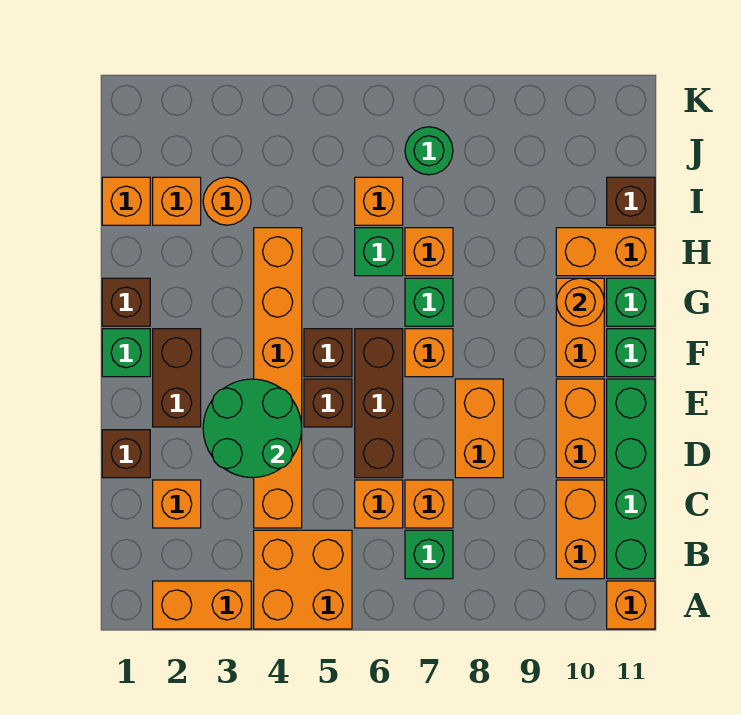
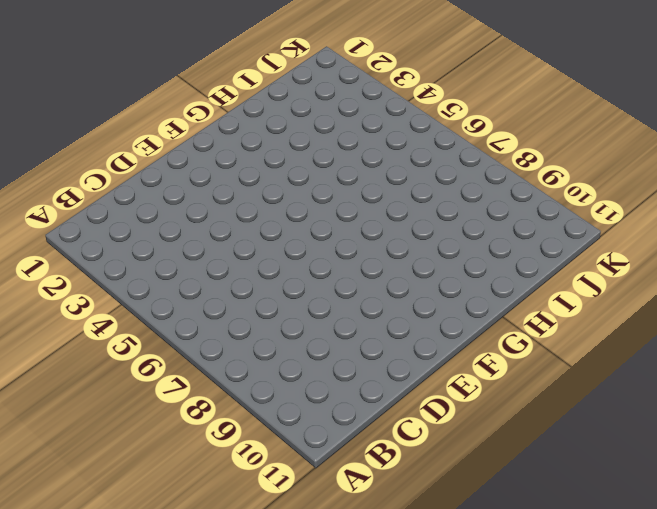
none -> orange brick A2:A3 level 1
none -> orange brick A4:B5 level 1
none -> orange brick A11 level 1
none -> green brick B7 level 1

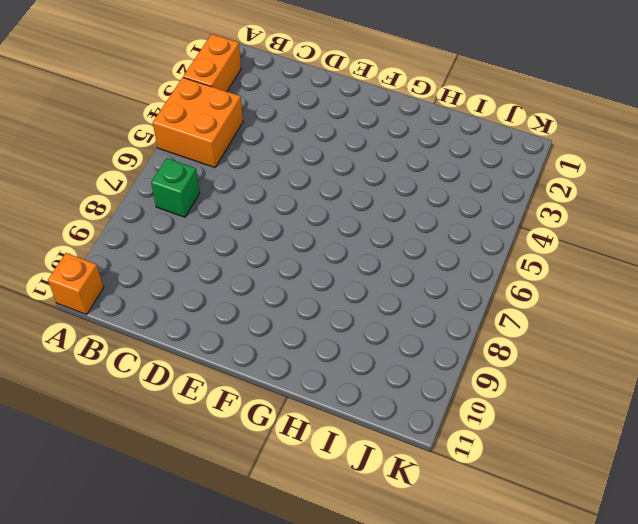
none -> orange brick B10:C10 level 1
none -> green brick B11:E11 level 1
none -> orange brick C2 level 1
none -> orange brick C4:H4 level 1

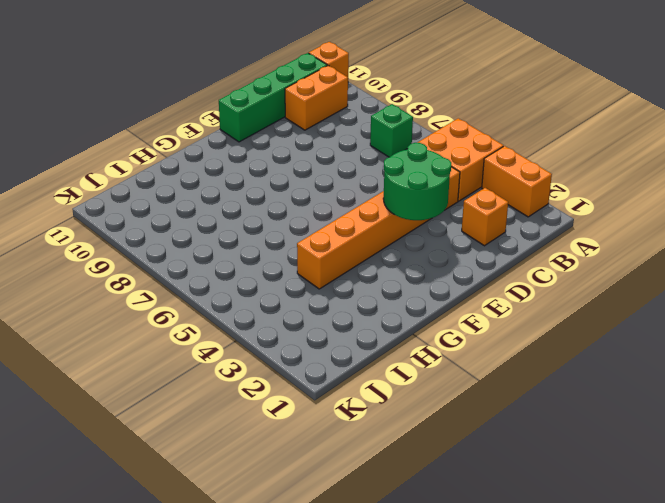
none -> orange brick C6 level 1
none -> orange brick C7 level 1
none -> brown brick D1 level 1
none -> brown brick D6:F6 level 1

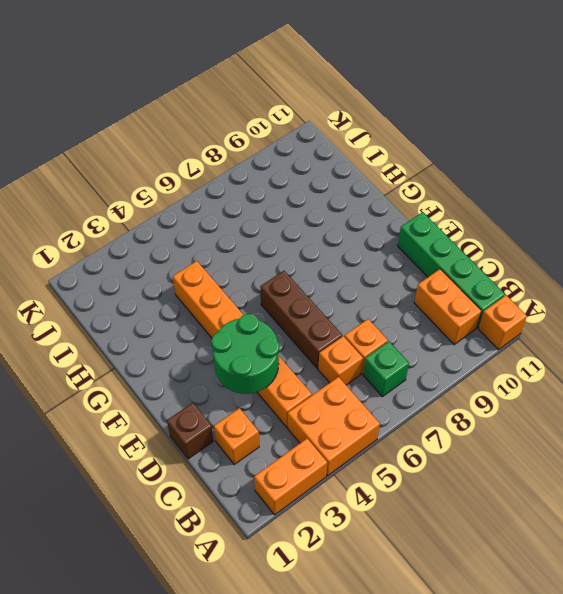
none -> orange brick D8:E8 level 1
none -> orange brick D10:E10 level 1
none -> brown brick E2:F2 level 1
none -> brown brick E5 level 1

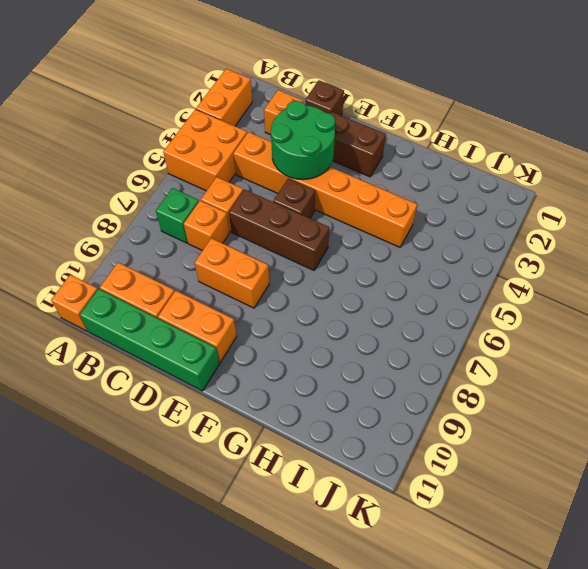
none -> green brick F1 level 1
none -> brown brick F5 level 1
none -> orange brick F7 level 1
none -> orange brick F10:G10 level 1

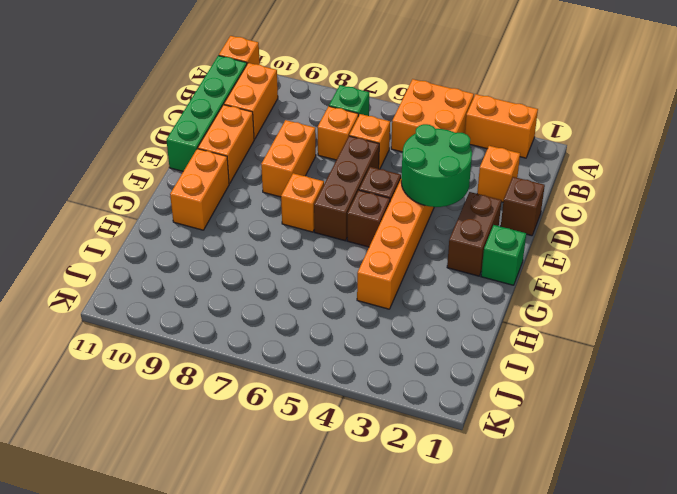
none -> green brick F11 level 1
none -> brown brick G1 level 1
none -> green brick G7 level 1
none -> green brick G11 level 1

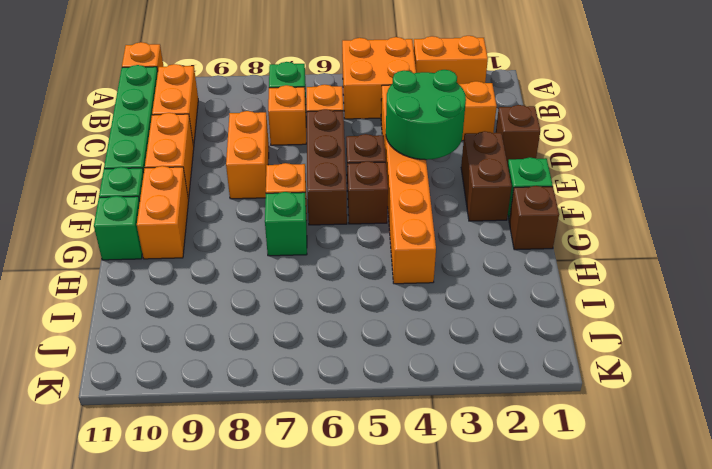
none -> green brick H6 level 1
none -> orange brick H7 level 1
none -> orange brick H10:H11 level 1
none -> orange brick I1 level 1

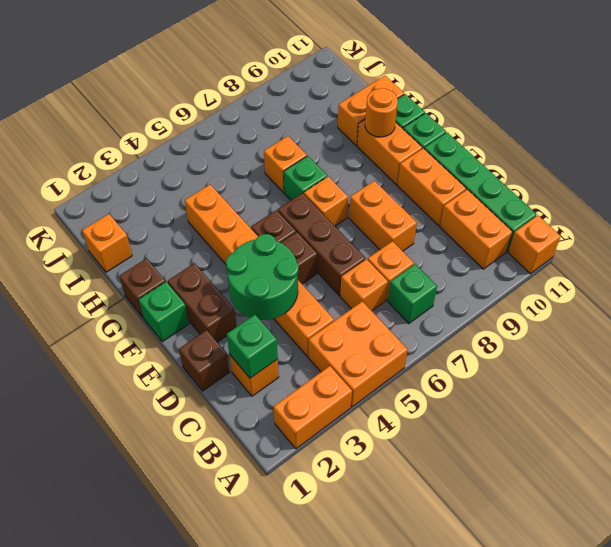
green brick C2 level 2 -> green brick H6 level 1
none -> orange brick I2 level 1
none -> orange round brick I3 level 1
none -> orange brick I6 level 1
none -> brown brick I11 level 1

